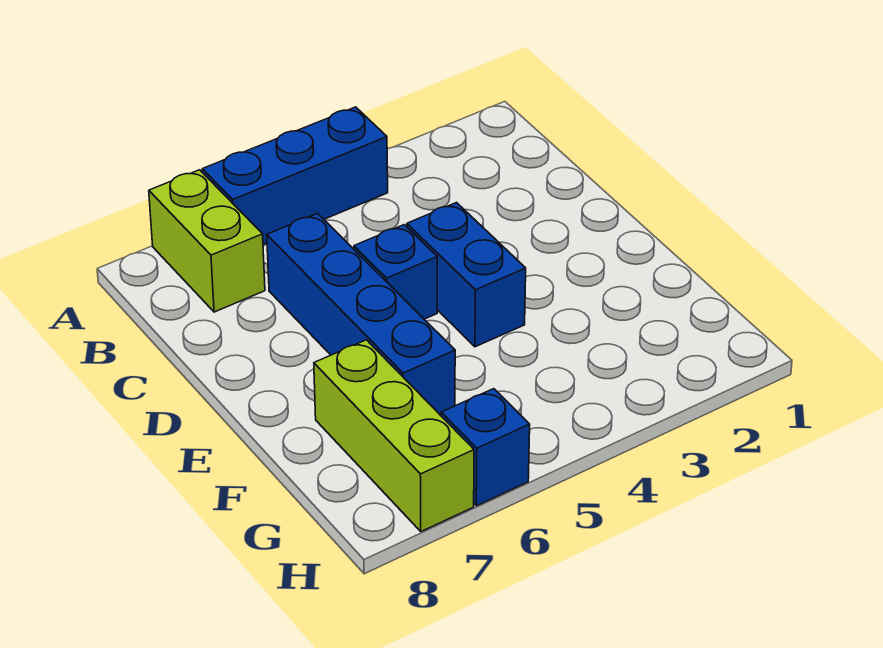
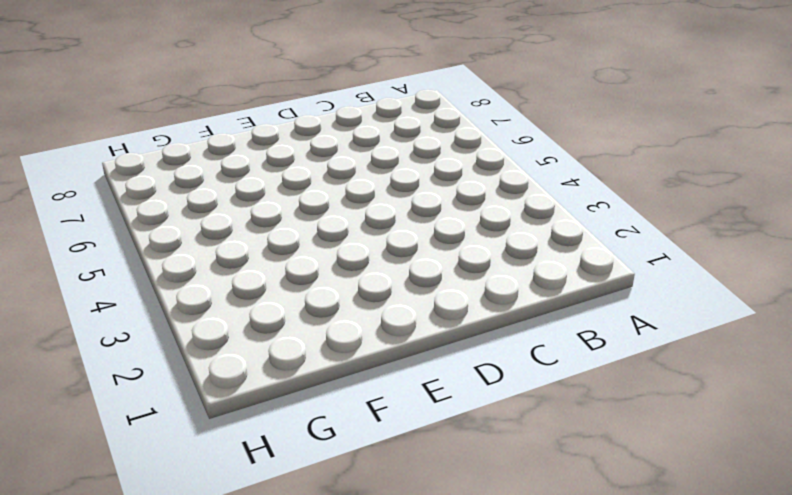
none -> blue brick A4:A6 level 1
none -> lime brick A7:B7 level 1

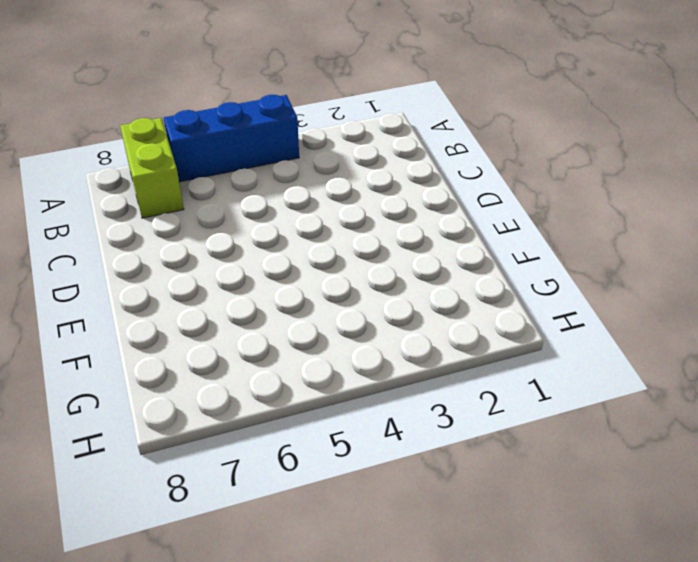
none -> blue brick C6:F6 level 1
none -> blue brick D4:E4 level 1

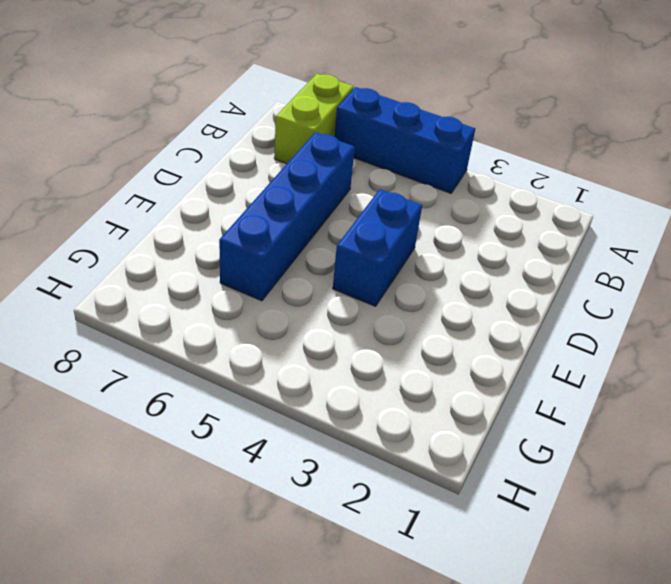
none -> blue brick D5 level 1
none -> lime brick F7:H7 level 1

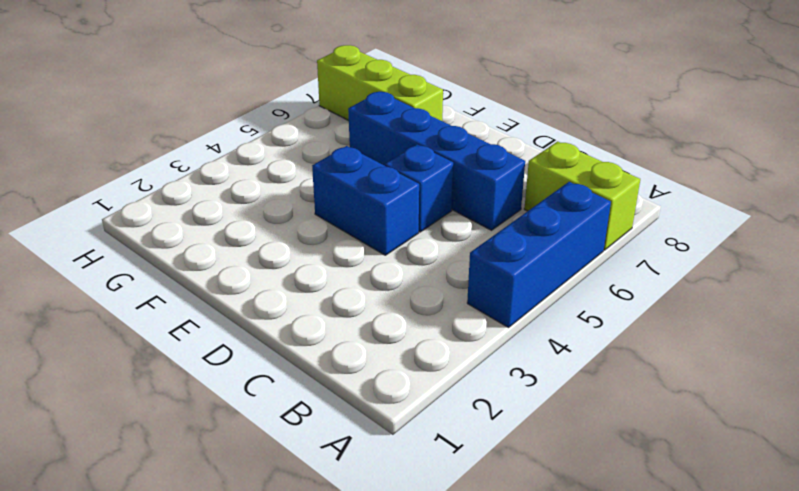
none -> blue brick H6 level 1

